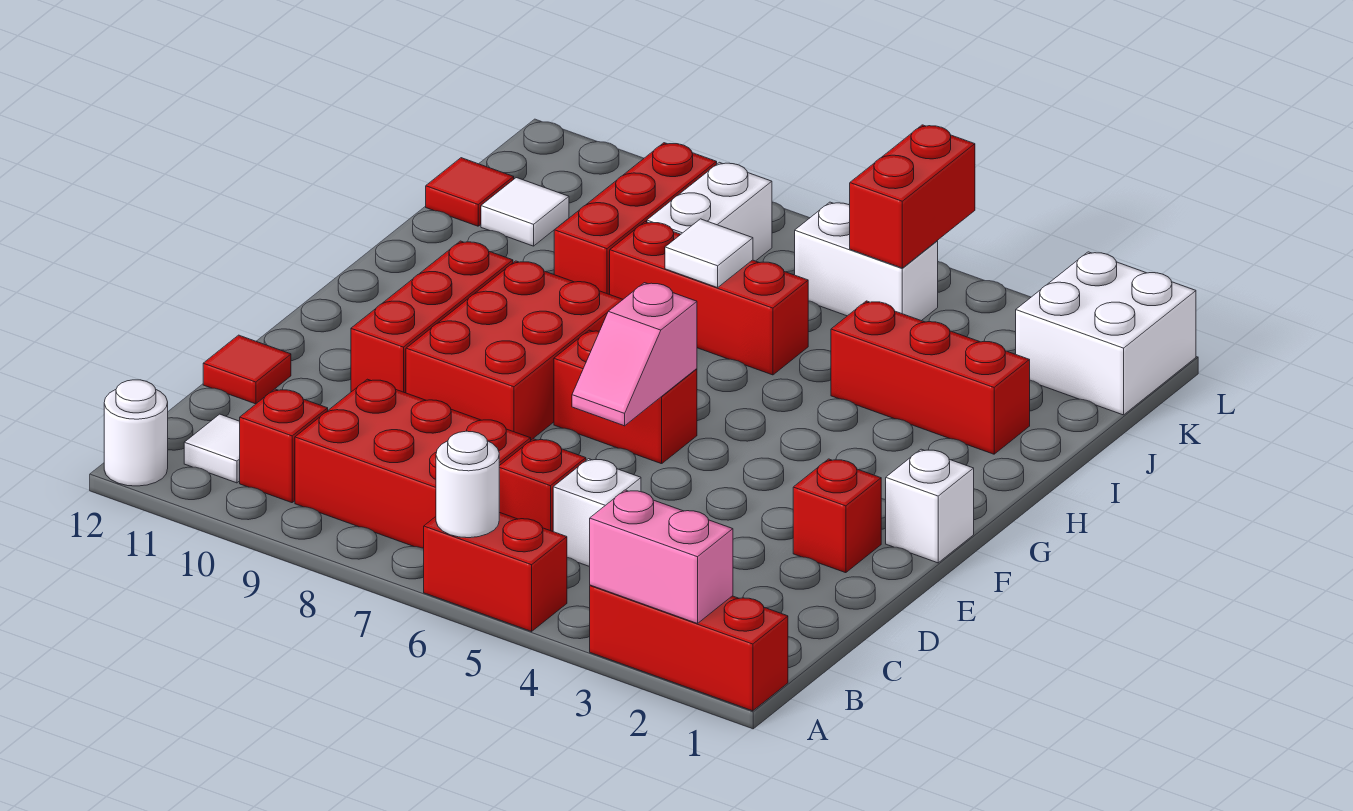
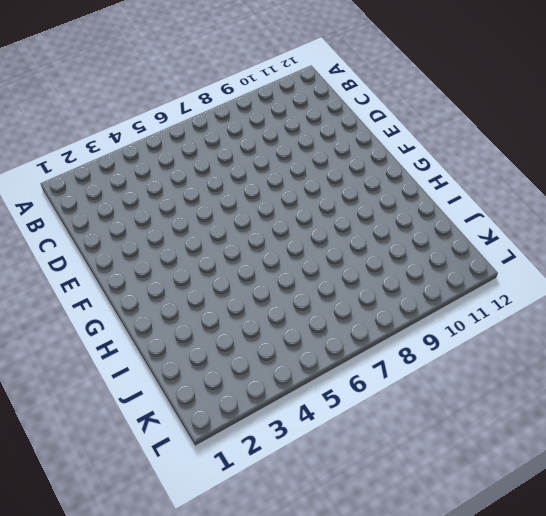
none -> red brick A1:A3 level 1
none -> red brick A5:A6 level 1
none -> white round brick A12 level 1

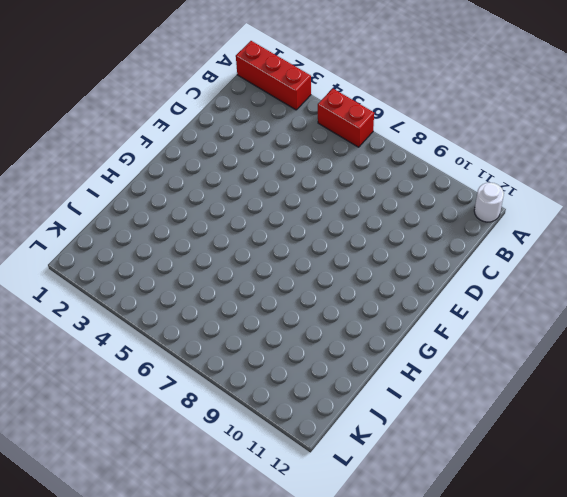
none -> red brick B7:C9 level 1
none -> red brick B10 level 1
none -> white tile B11 level 1

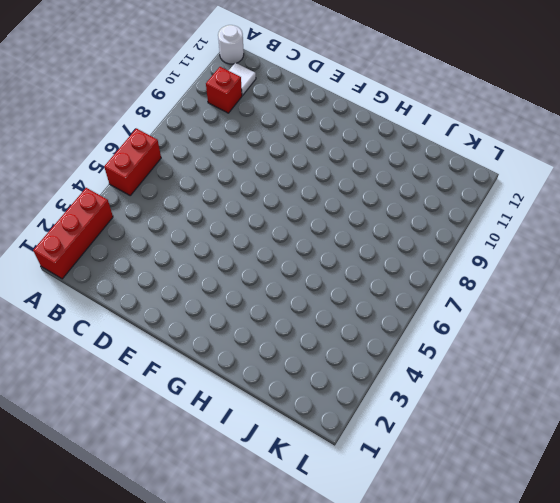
none -> red brick B7:C9 level 1
none -> white brick C5 level 1
none -> red brick C6 level 1

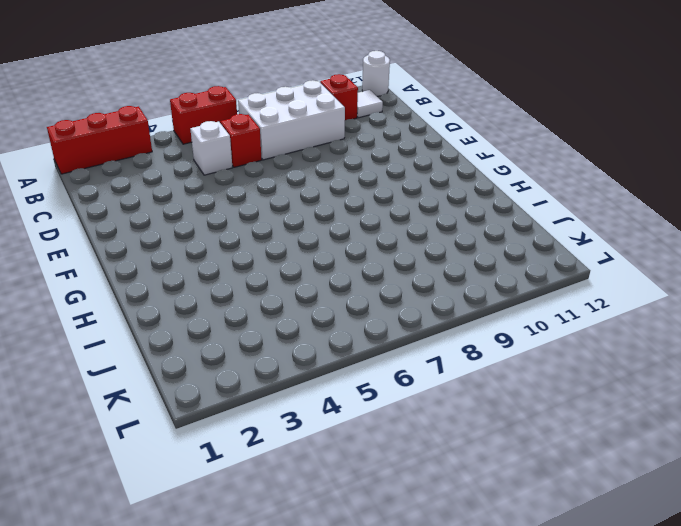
white brick B7:C9 level 1 -> red brick B7:C9 level 1
none -> red tile D12 level 1
none -> red brick E2 level 1
none -> red brick E8:G9 level 1

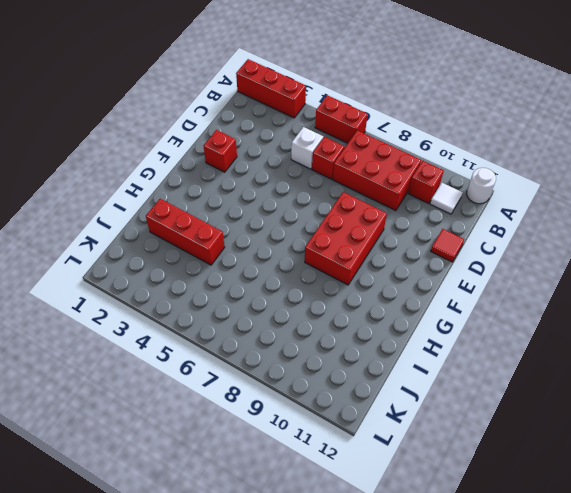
none -> red brick E10:G10 level 1
none -> white brick F1 level 1
none -> red brick F6:F7 level 1

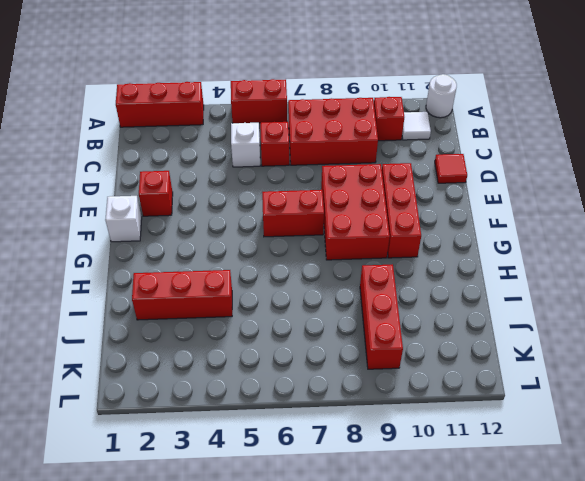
none -> red brick I6:I8 level 1
none -> white brick J8:K8 level 1
none -> white tile J11 level 1

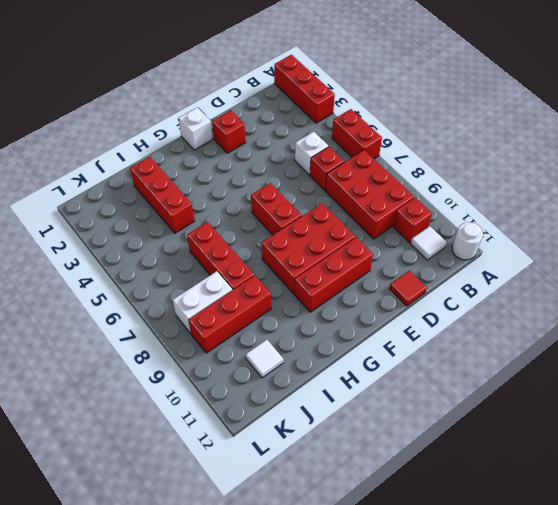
none -> red tile J12 level 1
none -> white brick K1:L2 level 1
none -> white brick K5:K6 level 1

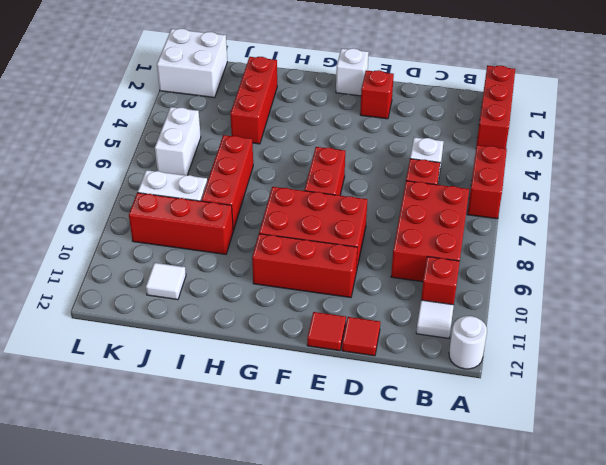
red tile E12 level 1 -> red tile J12 level 1
none -> pink brick A2:A3 level 2
none -> white round brick A6 level 2
none -> pink slope E6:F6 level 2 top F

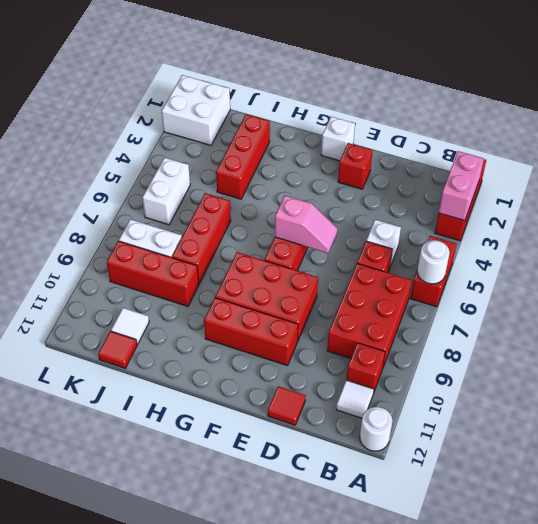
none -> white tile I7 level 2
none -> red brick K5:L5 level 2

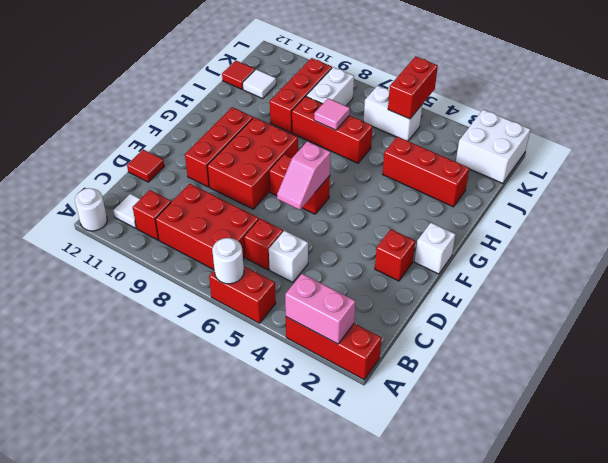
pink tile I7 level 2 -> white tile I7 level 2

